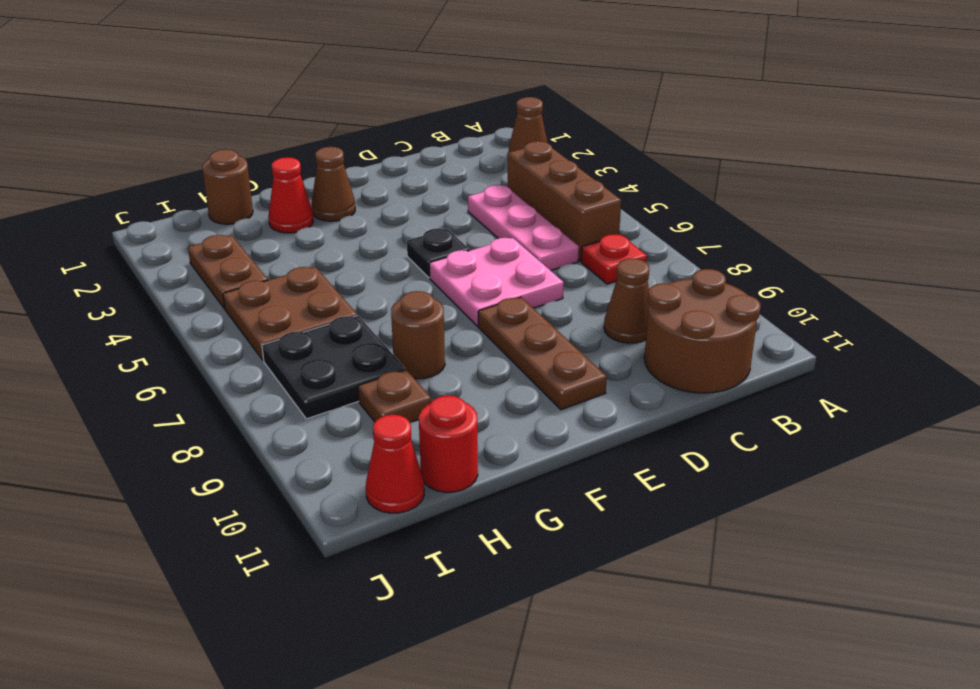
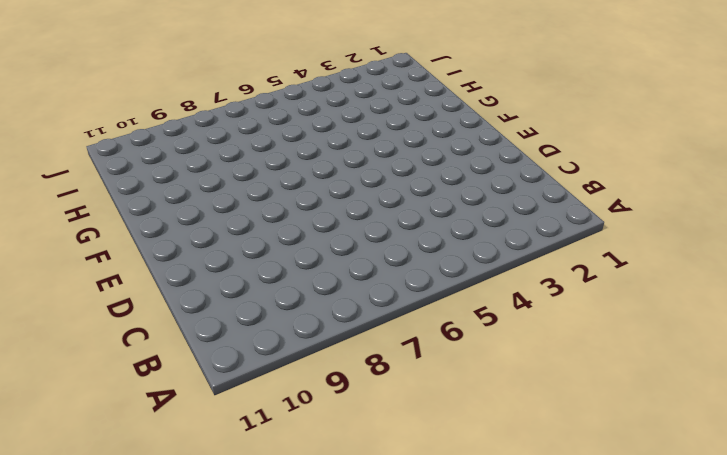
none -> brown cone A2 level 1
none -> brown brick B4:B6 level 1
none -> red plate B7 level 1

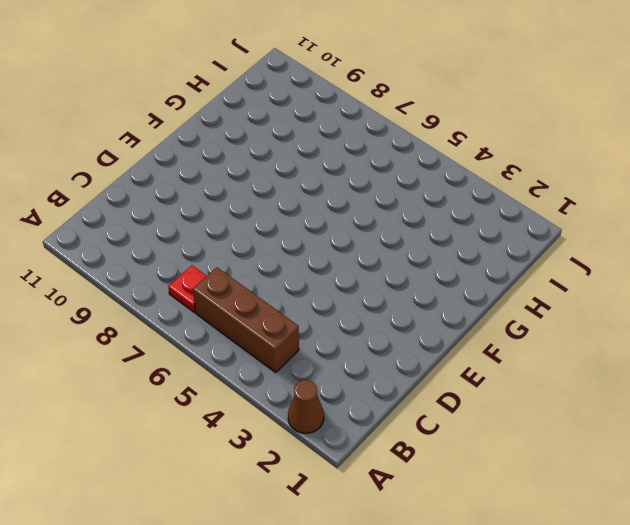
none -> brown round brick B10:C11 level 1
none -> pink plate C4:C6 level 1
none -> brown cone C9 level 1

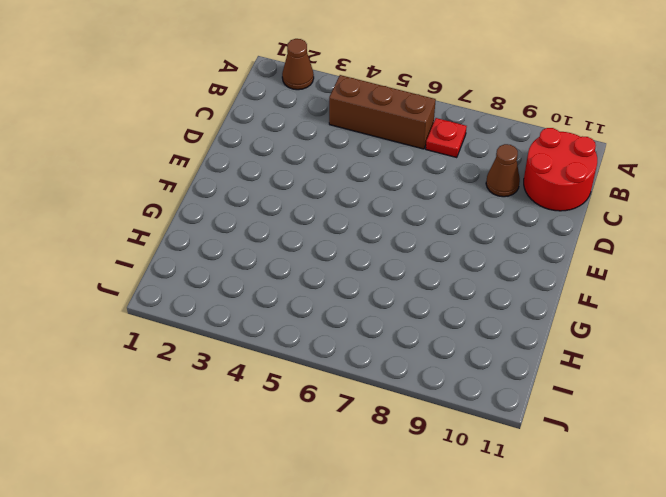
red round brick B10:C11 level 1 -> brown round brick B10:C11 level 1
none -> pink plate C4:C6 level 1
none -> pink plate D6:E7 level 1
none -> black plate E5 level 1

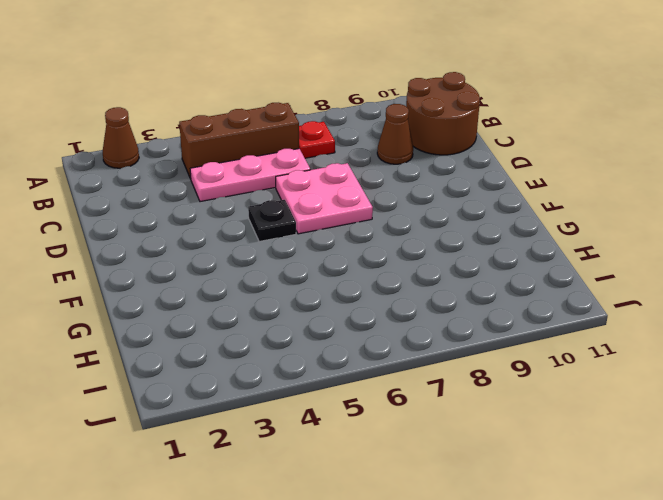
none -> brown plate E8:E10 level 1
none -> brown cone F2 level 1
none -> red cone G2 level 1

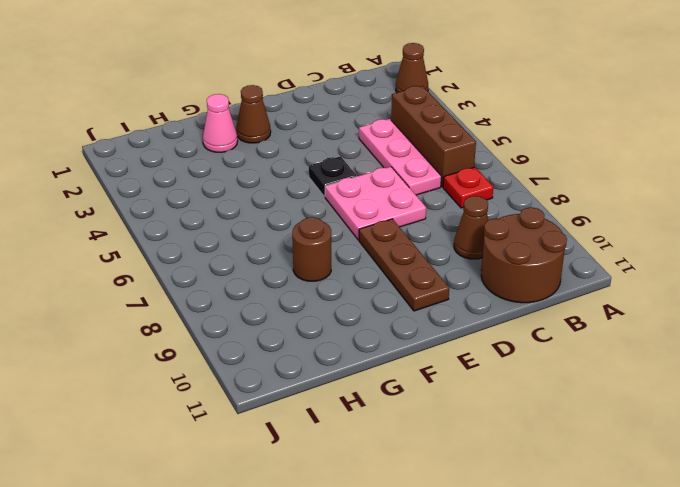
pink cone G2 level 1 -> red cone G2 level 1
none -> brown round brick H1 level 1
none -> brown plate H5:I6 level 1
none -> black plate H7:I8 level 1

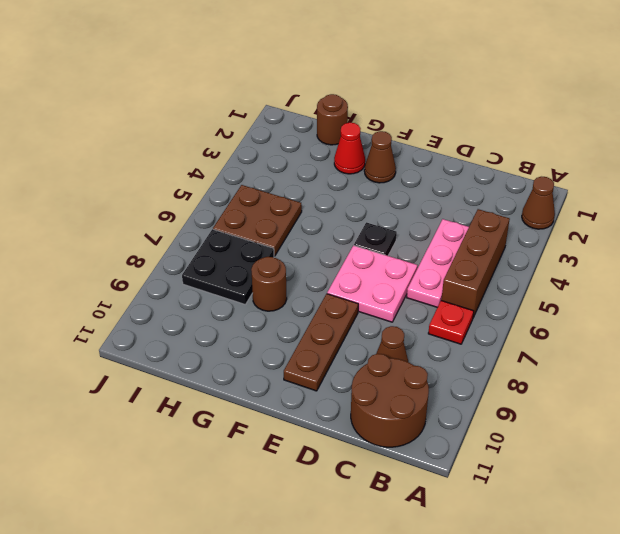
none -> brown plate H9 level 1
none -> red round brick H11 level 1
none -> brown plate I3:I4 level 1

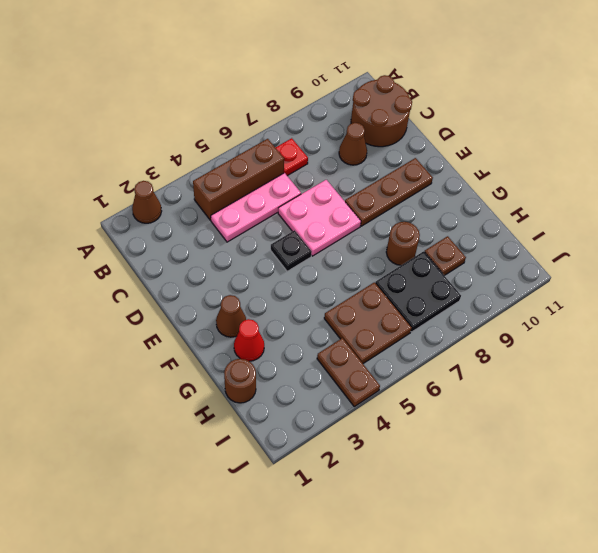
brown plate I4:J4 level 1 -> brown plate I3:I4 level 1
none -> red round brick H11 level 1
none -> red cone I11 level 1

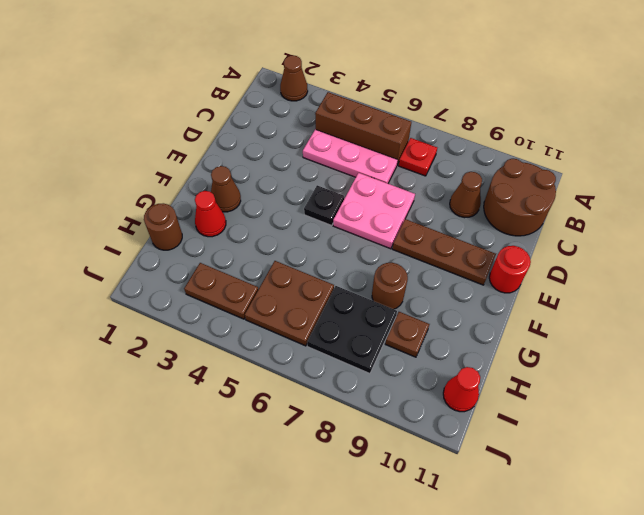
red round brick E11 level 1 -> red round brick H11 level 1

